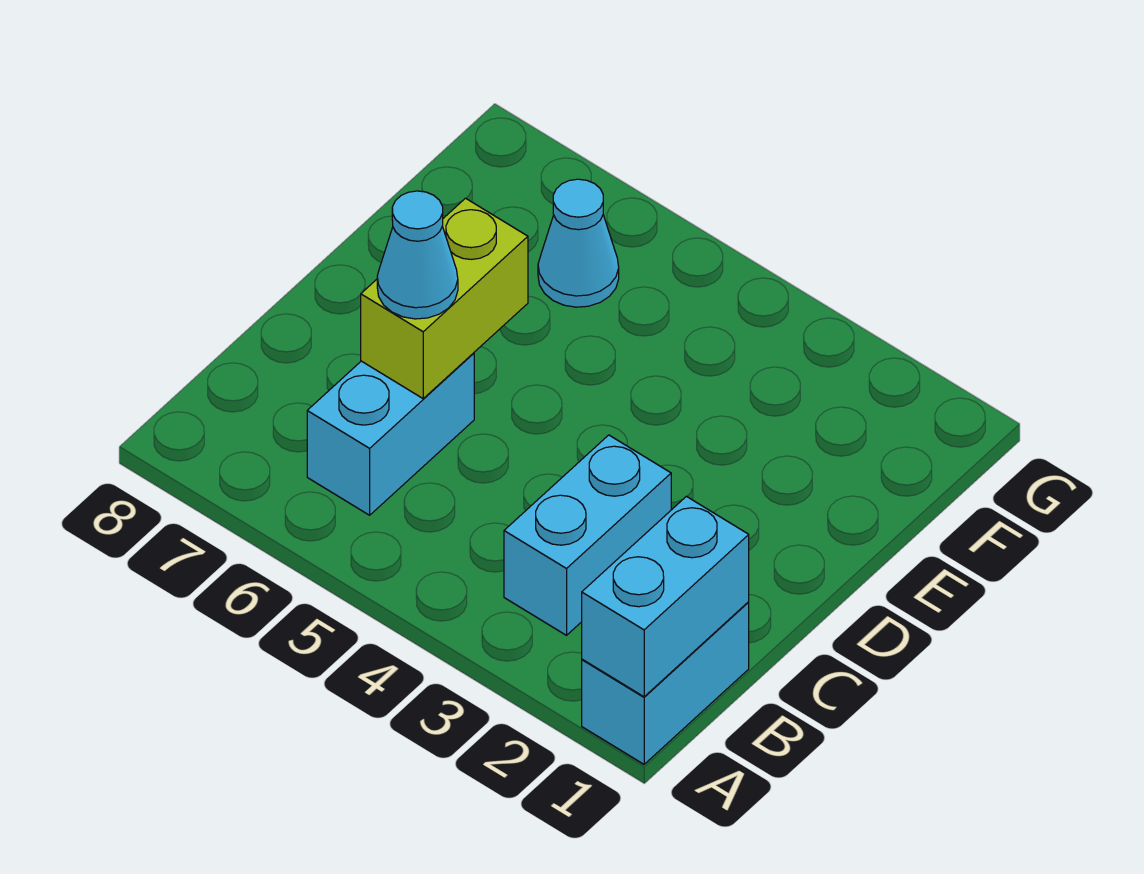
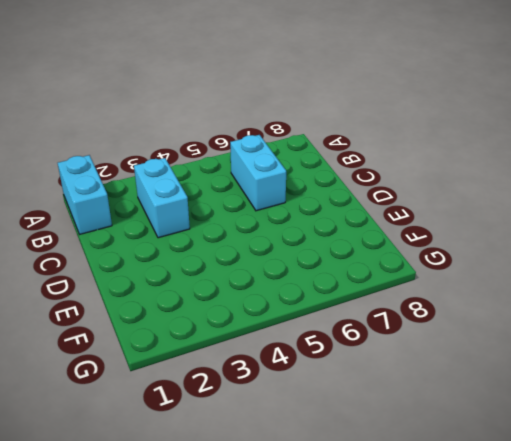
none -> cyan cone F6 level 1
none -> cyan brick A1:B1 level 2

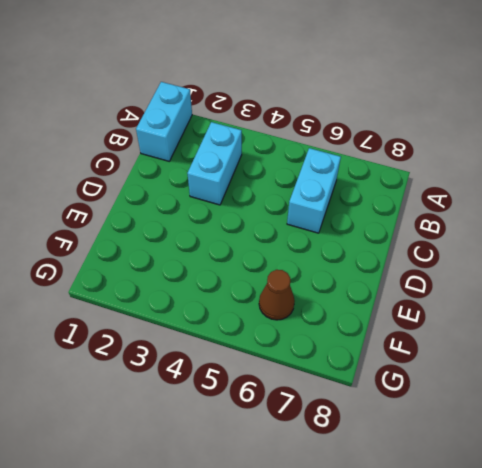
brown cone F6 level 1 -> cyan cone F6 level 1
none -> cyan brick A1:B1 level 2
none -> lime brick C6:D6 level 2

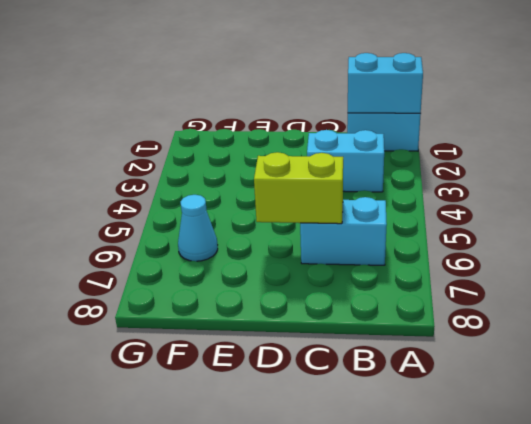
none -> cyan cone C6 level 3

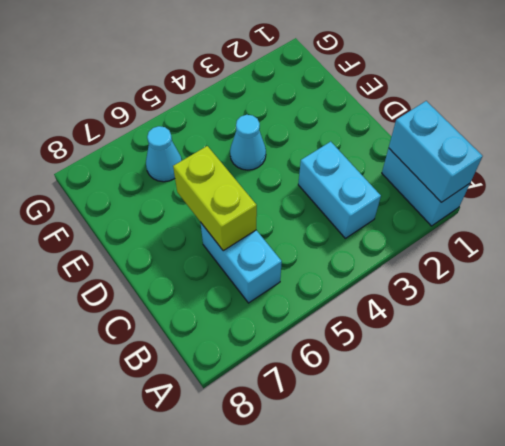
cyan cone E4 level 1 -> cyan cone C6 level 3

